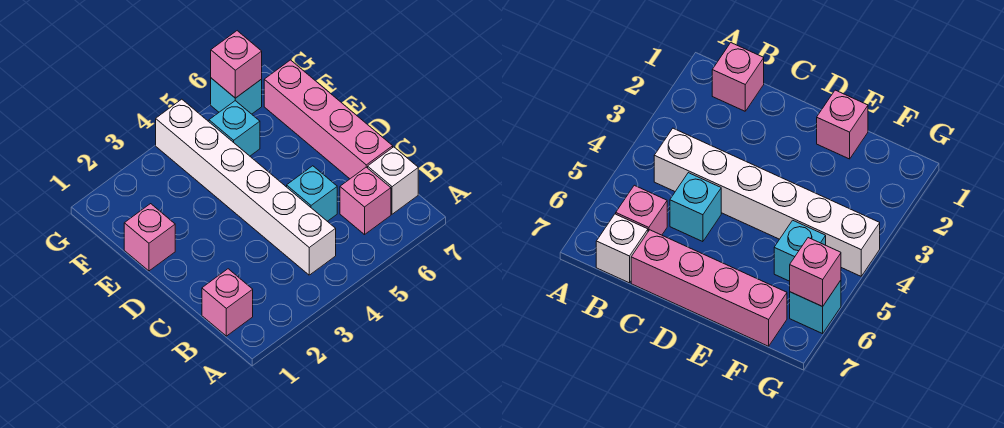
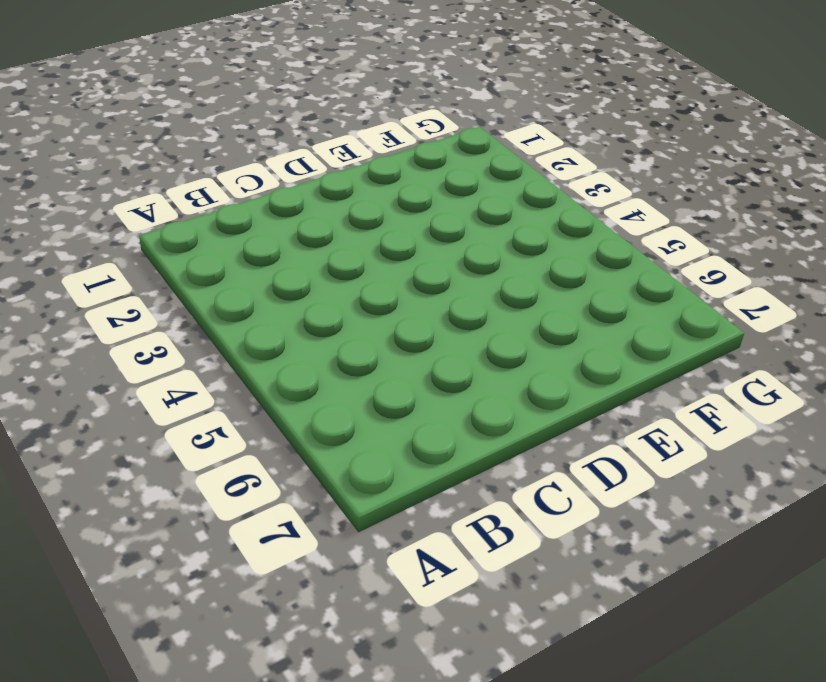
none -> pink brick B1 level 1
none -> white brick B4:G4 level 1

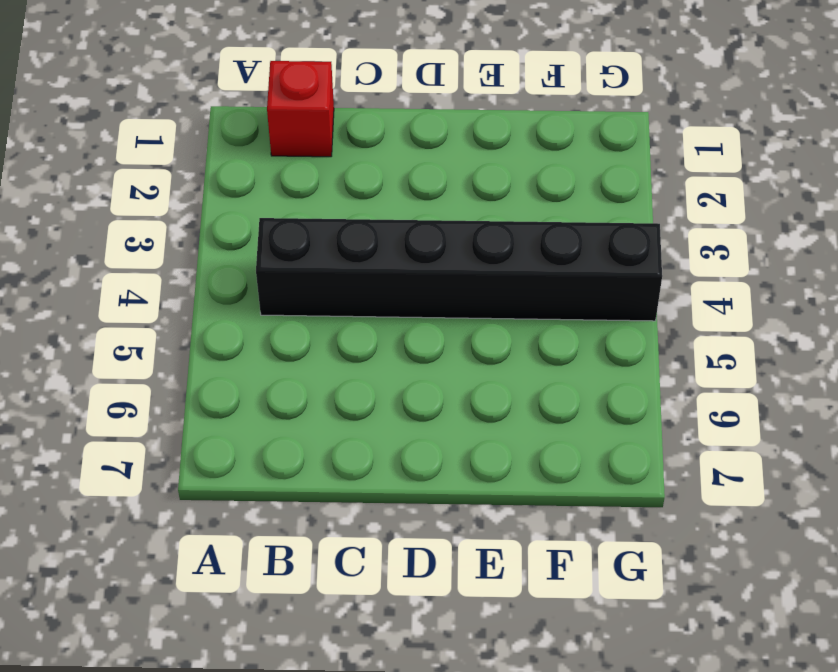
red brick B1 level 1 -> pink brick B1 level 1
black brick B4:G4 level 1 -> white brick B4:G4 level 1
none -> pink brick B6 level 1
none -> white brick B7 level 1

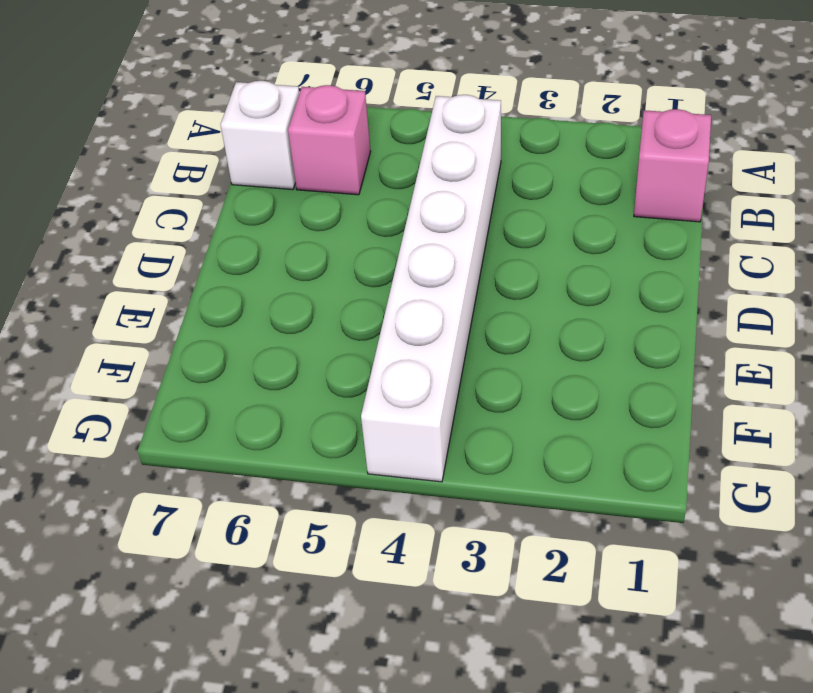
none -> cyan brick C5 level 1
none -> pink brick C7:F7 level 1

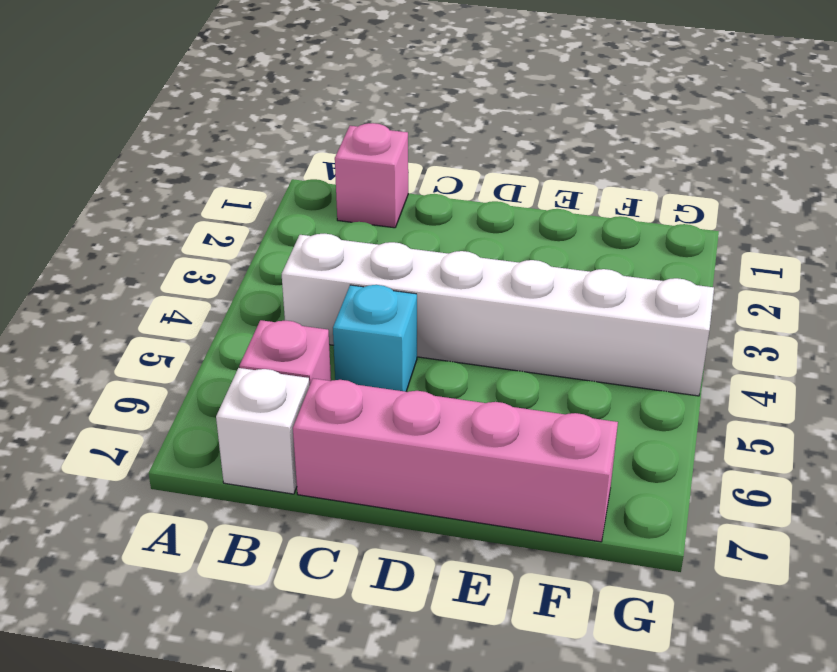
none -> pink brick E1 level 1
none -> cyan brick F5 level 1

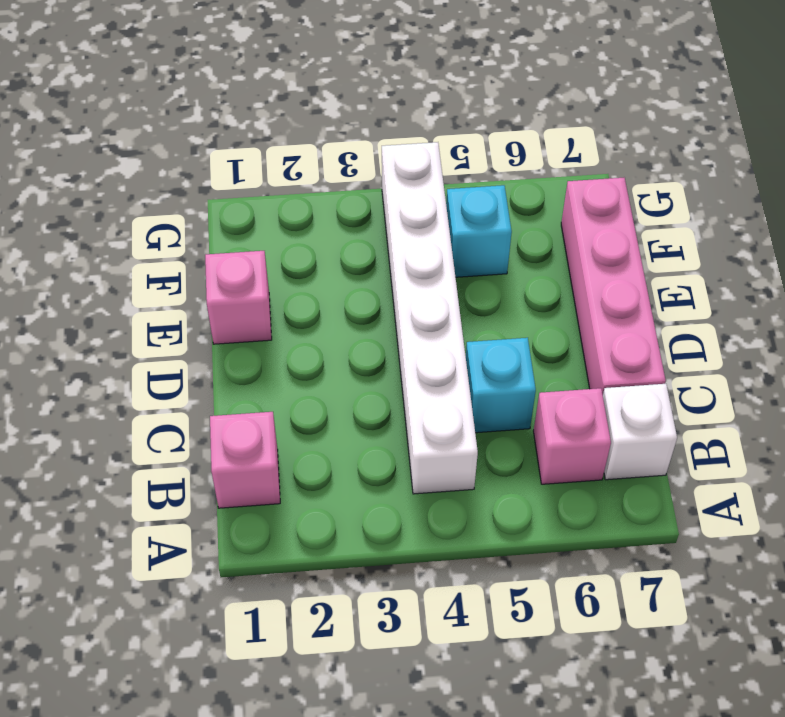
none -> cyan brick G6 level 1
none -> pink brick G6 level 2

